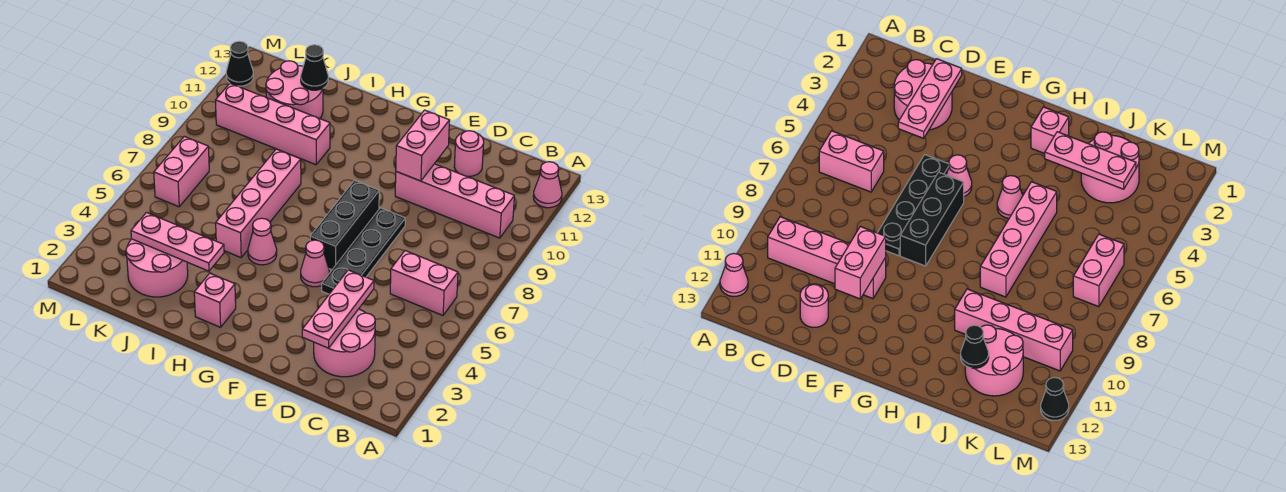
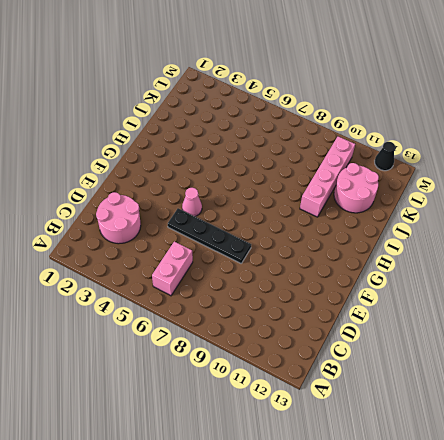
none -> pink cone A12 level 1
none -> pink brick B10:E10 level 1
none -> pink round brick D12 level 1

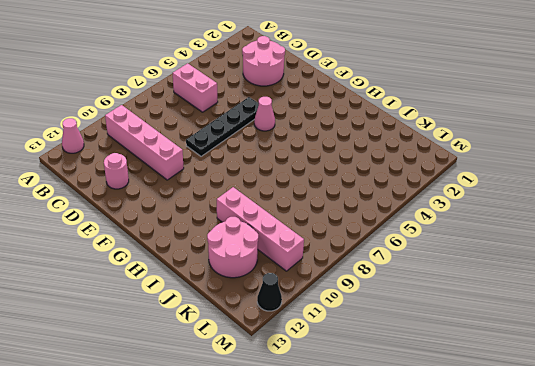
none -> black brick F6:F8 level 1
none -> pink brick H2 level 1
none -> pink cone H5 level 1

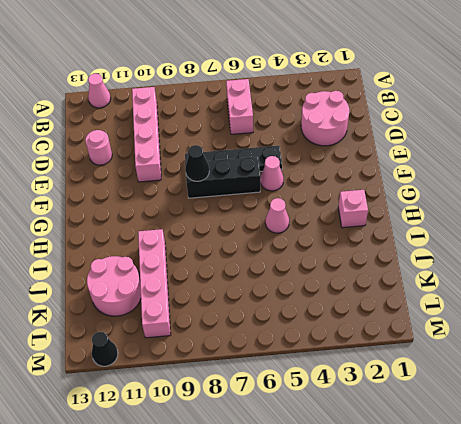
black cone F8 level 2 -> black cone J12 level 2
none -> pink brick I5:I8 level 1
none -> pink round brick J2:K3 level 1
none -> pink brick L6:L7 level 1

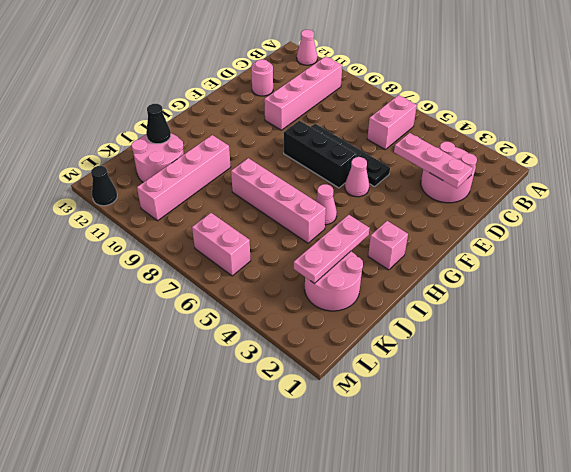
none -> pink brick E10:E11 level 2

